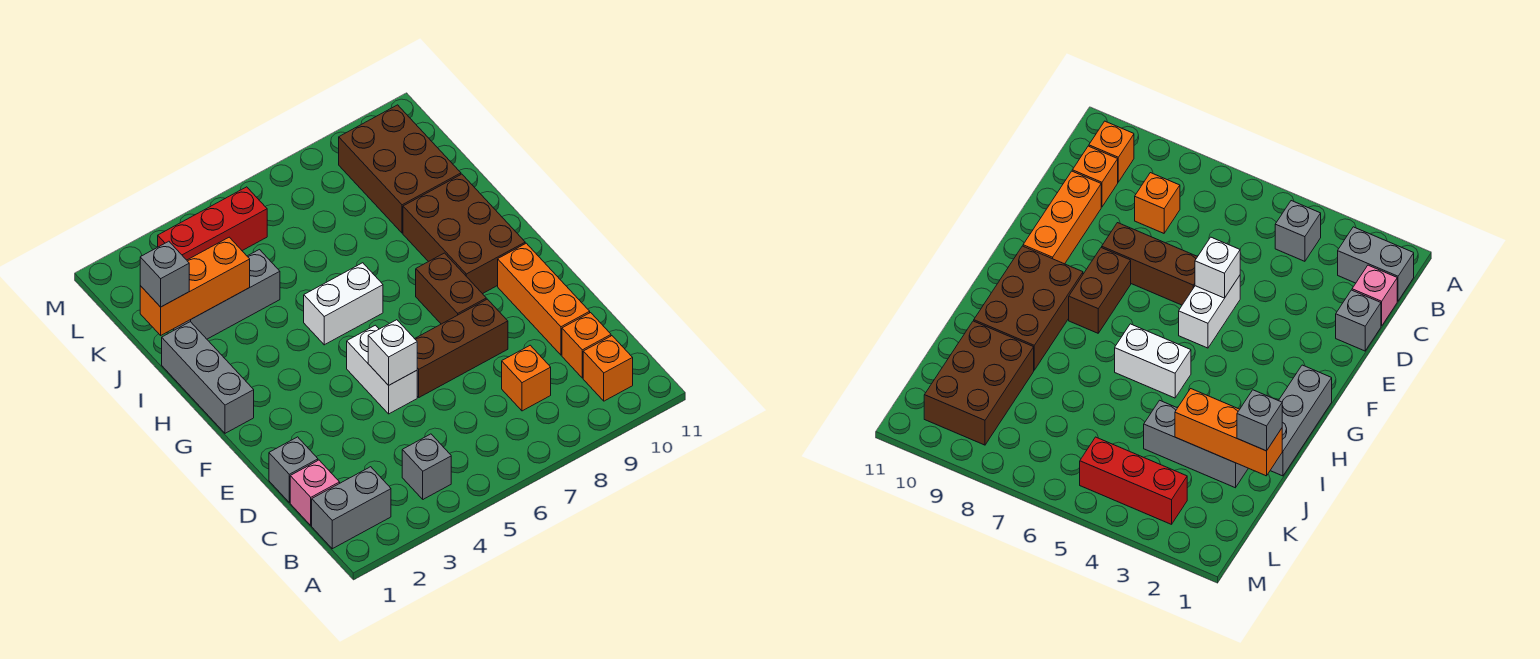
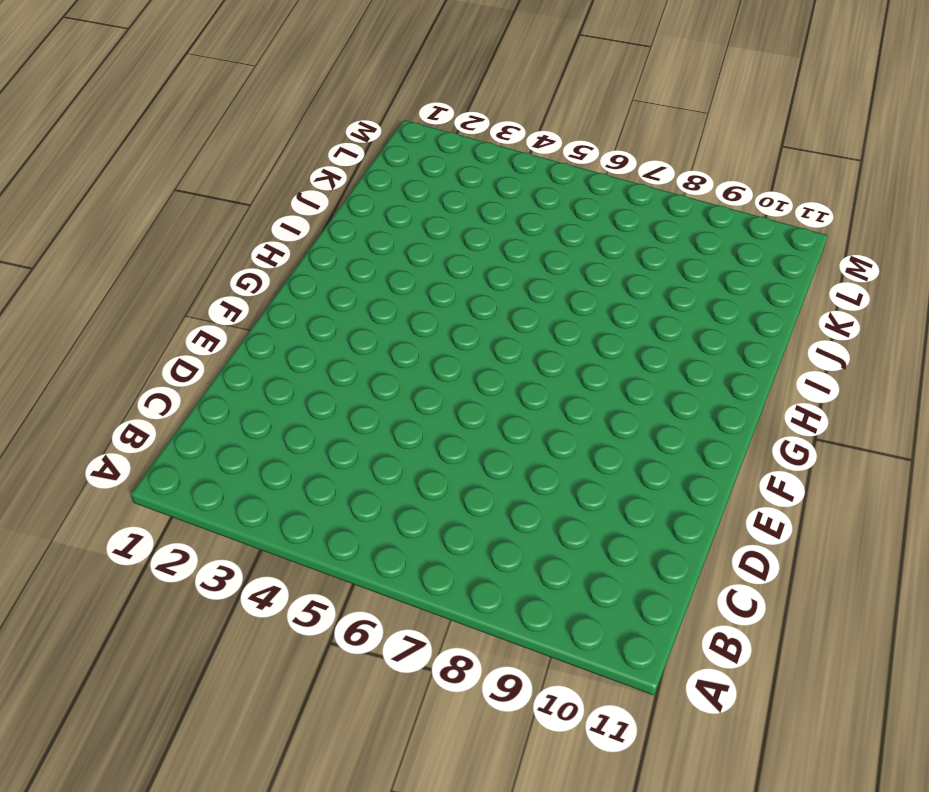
none -> grey brick B1:B2 level 1
none -> grey brick B4 level 1
none -> orange brick B10 level 1

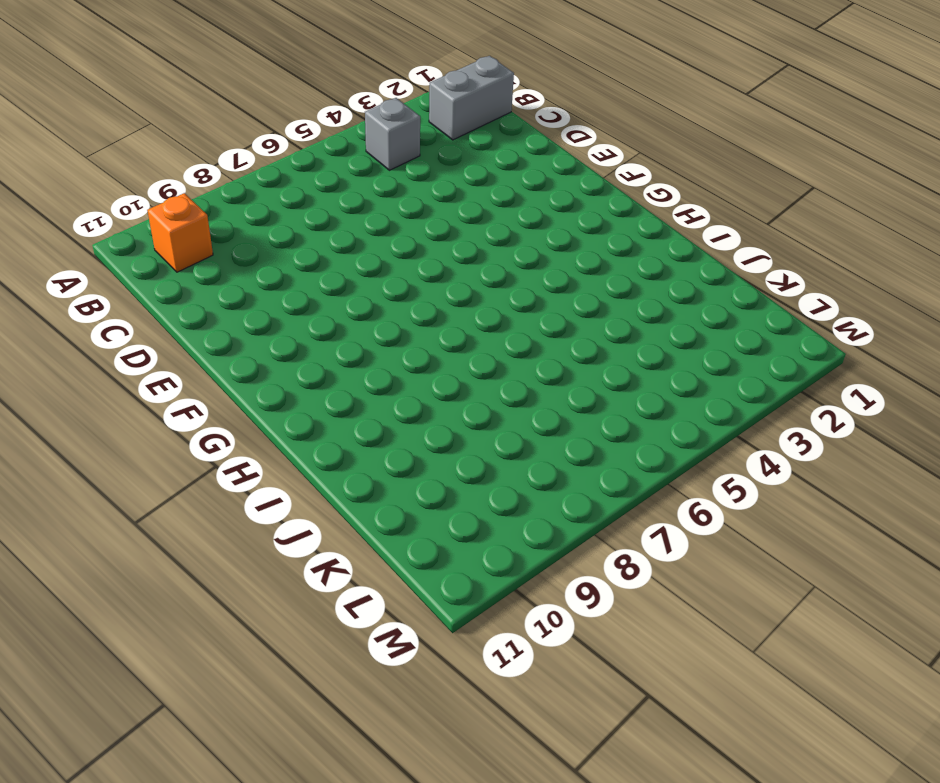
none -> pink brick C1 level 1
none -> orange brick C8 level 1
none -> orange brick C10 level 1

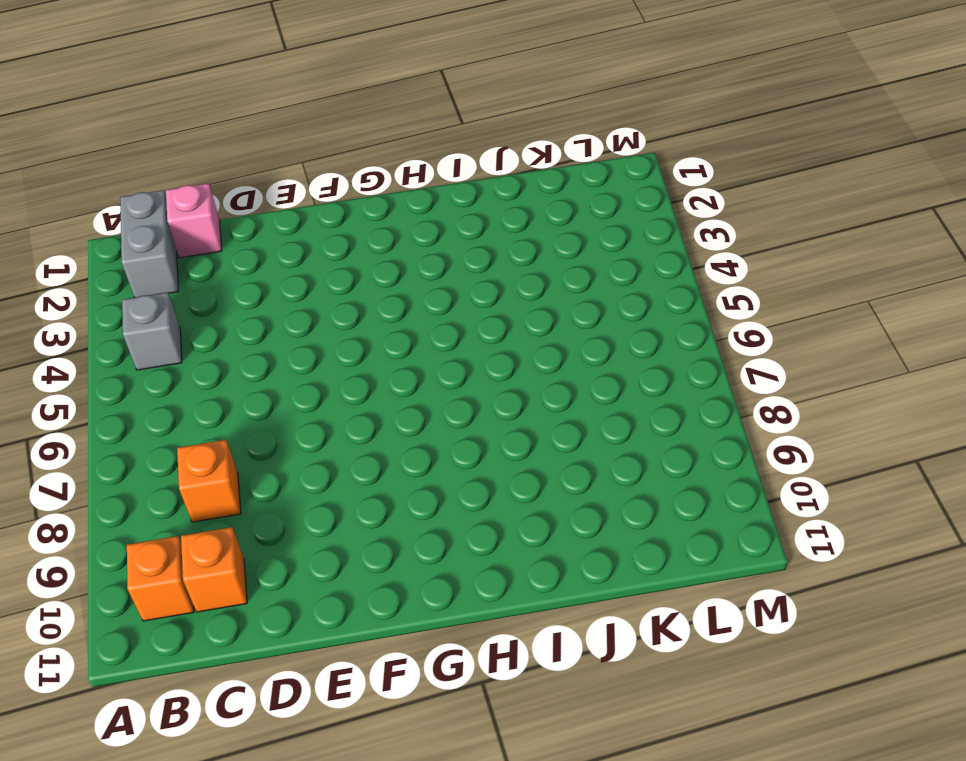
none -> grey brick D1 level 1
none -> orange brick D10:F10 level 1
none -> white brick E5:F5 level 1

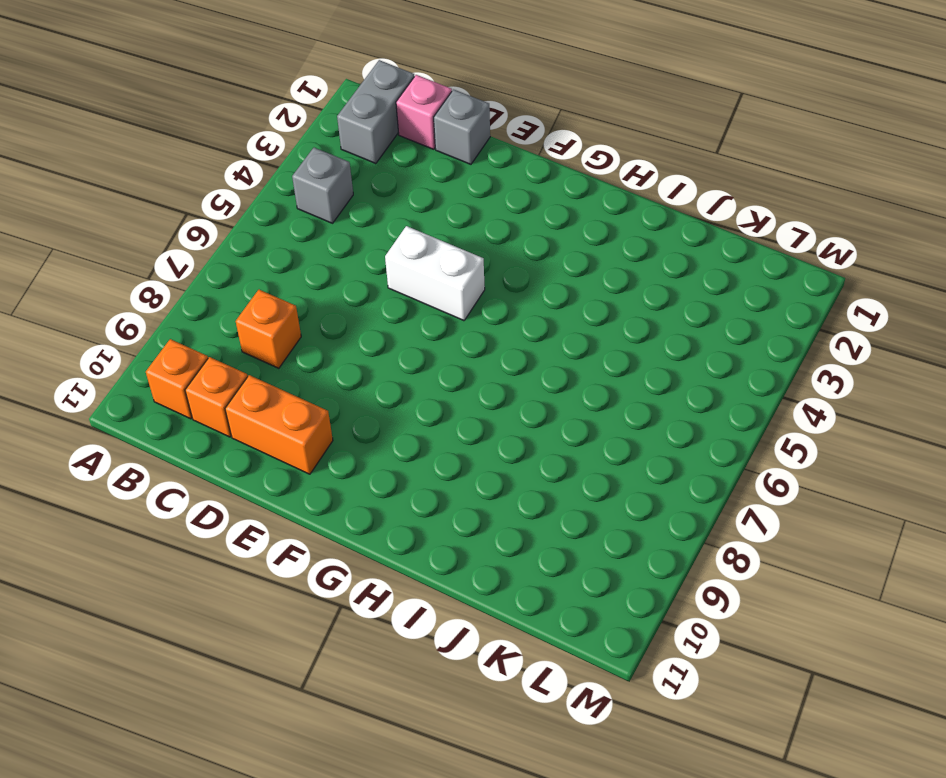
orange brick D10:E10 level 1 -> orange brick D10:F10 level 1
none -> brown brick E6:E8 level 1
none -> brown brick F8:G8 level 1
none -> grey brick G1:I1 level 1

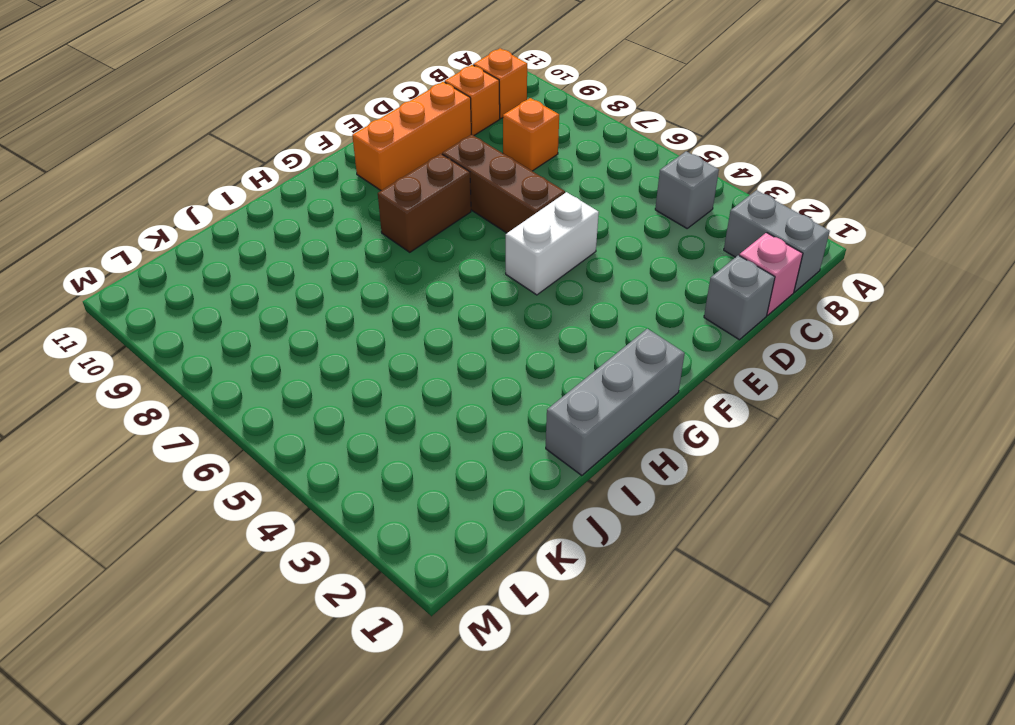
none -> brown brick G9:I10 level 1
none -> white brick H5:H6 level 1
none -> grey brick J2:J4 level 1

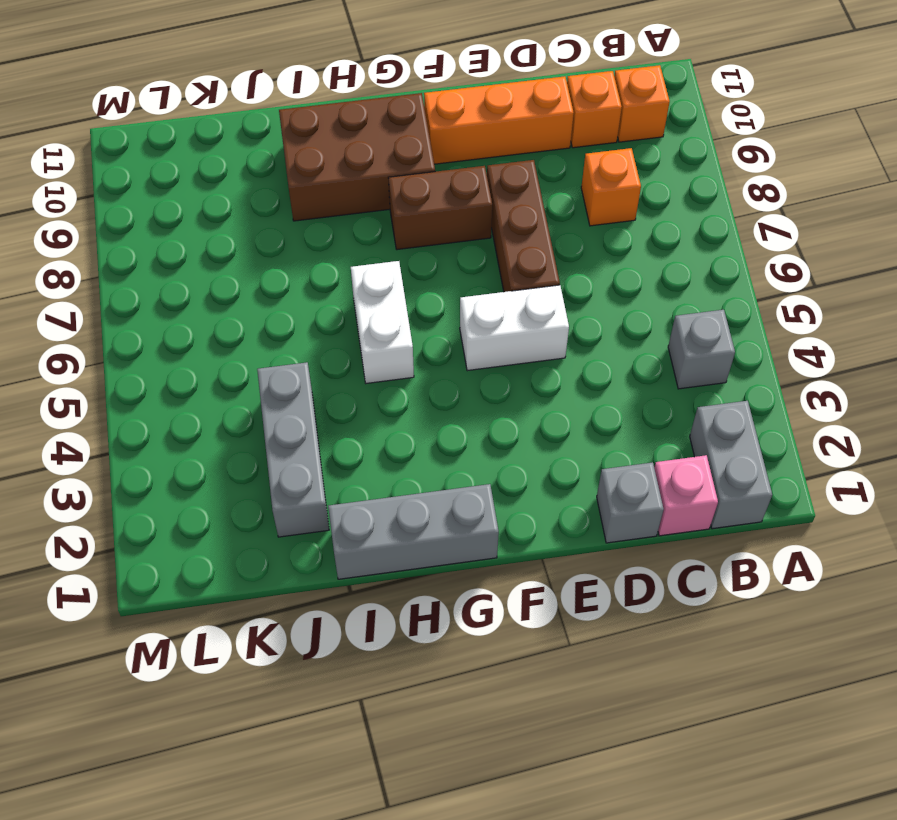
none -> brown brick J9:L10 level 1
none -> red brick L3:L5 level 1
none -> white brick E5 level 2

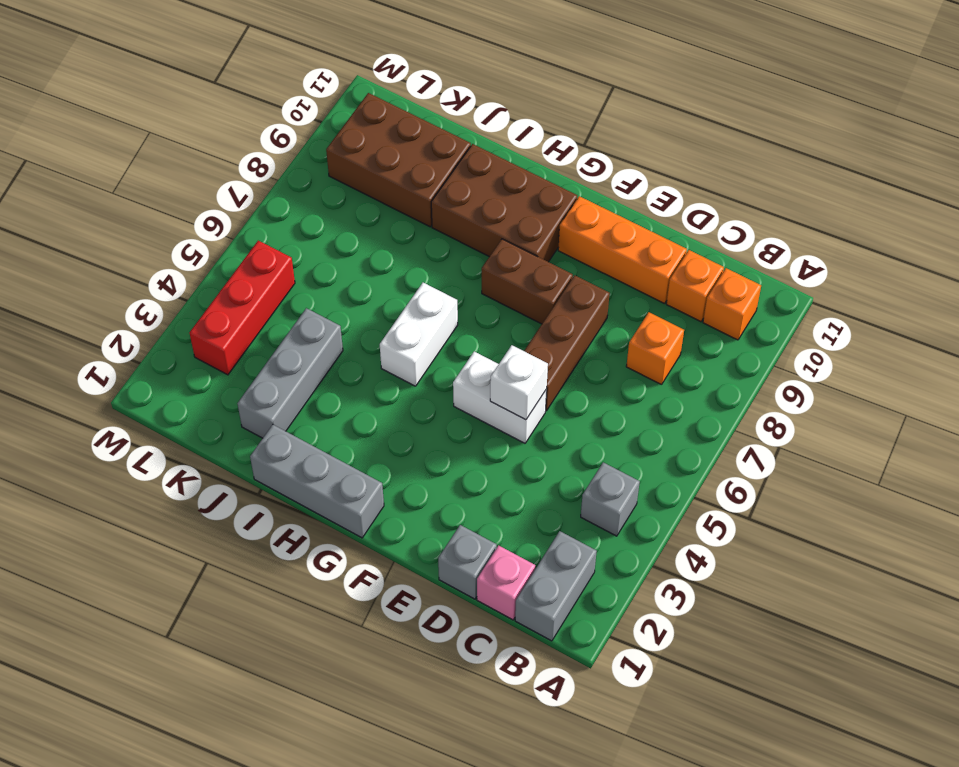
none -> orange brick J1:J3 level 2
none -> grey brick J1 level 3

